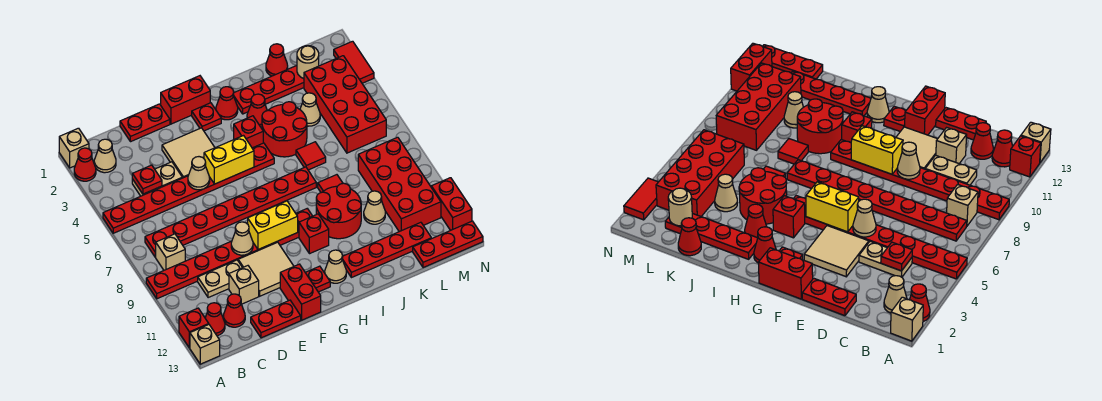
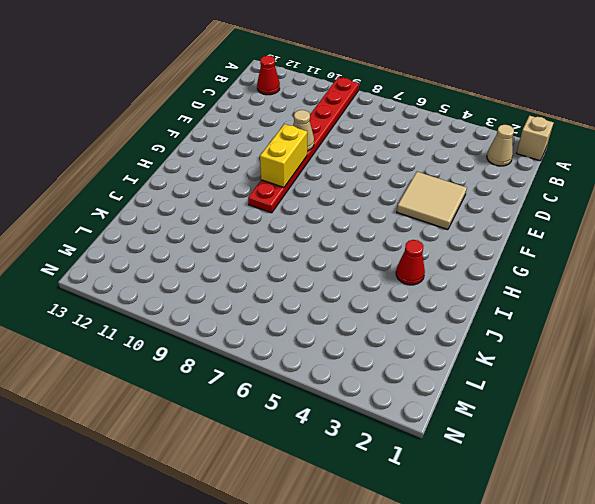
none -> red cone A2 level 1
none -> red plate A5:H5 level 1
none -> red brick A12 level 1
none -> tan brick A13 level 1

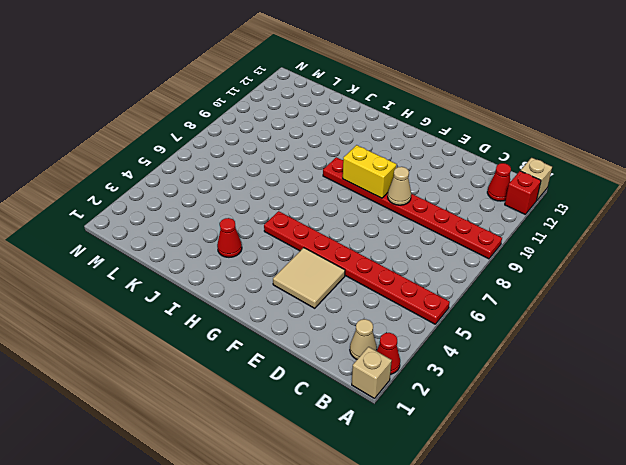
none -> red plate B7:I7 level 1
none -> tan brick B8 level 1
none -> tan plate C4:D4 level 1
none -> tan plate C10:D10 level 1

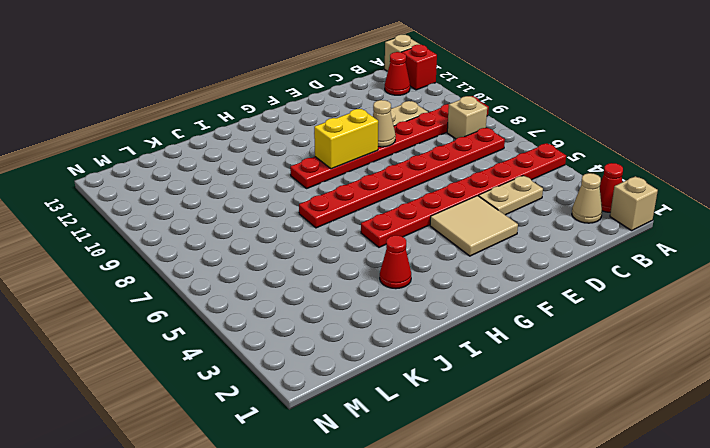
none -> red cone C12 level 1
none -> red plate D1:E1 level 1
none -> tan brick D11 level 1
none -> red plate D13:E13 level 1

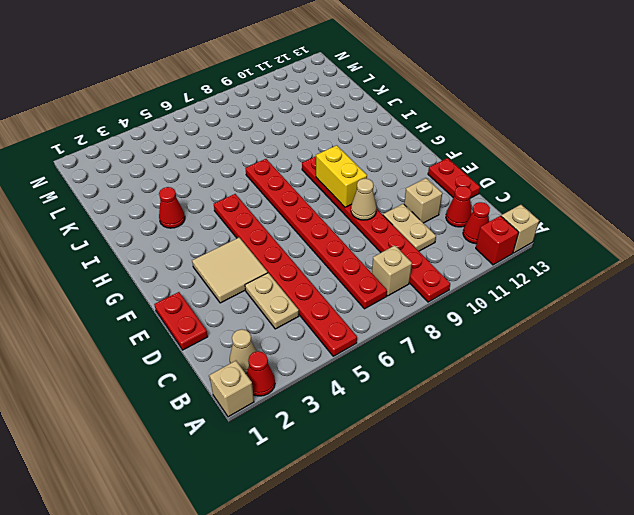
none -> tan tile E10:F11 level 1
none -> red brick F1:G1 level 1
none -> red brick F12:F13 level 1
none -> red plate G2 level 1

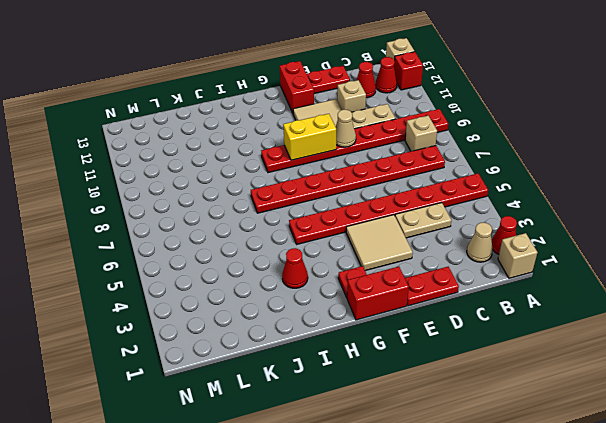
none -> red plate G12 level 1
none -> red cone H2 level 1
none -> red brick H4 level 1
none -> red brick H10 level 1

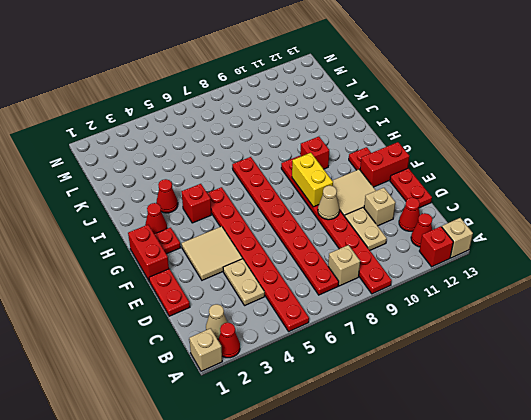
none -> tan cone H12 level 1
none -> red plate I2:L2 level 1
none -> red round brick I4:J5 level 1
none -> red round brick I9:J10 level 1

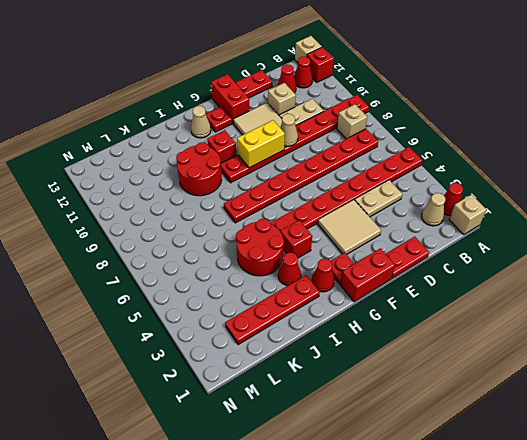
none -> red plate I12:L12 level 1
none -> red tile J6 level 1
none -> red tile J8 level 1
none -> red cone K1 level 1

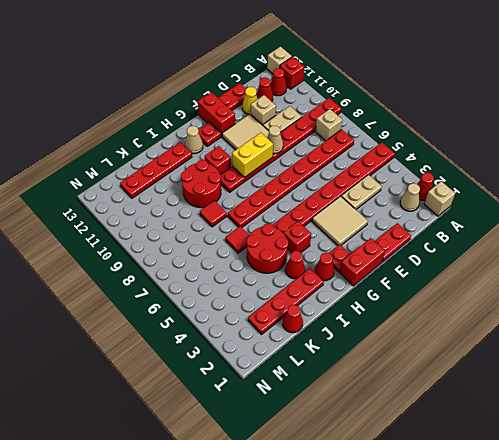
yellow cone D12 level 1 -> none
none -> tan cone K4 level 1
none -> tan cone K10 level 1
none -> red brick L3:M6 level 1
none -> red brick L8:M11 level 1

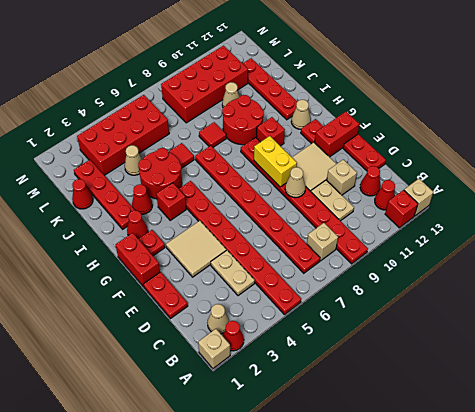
none -> red plate L13:N13 level 1
none -> red tile N2:N3 level 1
none -> red brick N11:N12 level 1
none -> red plate C4 level 2

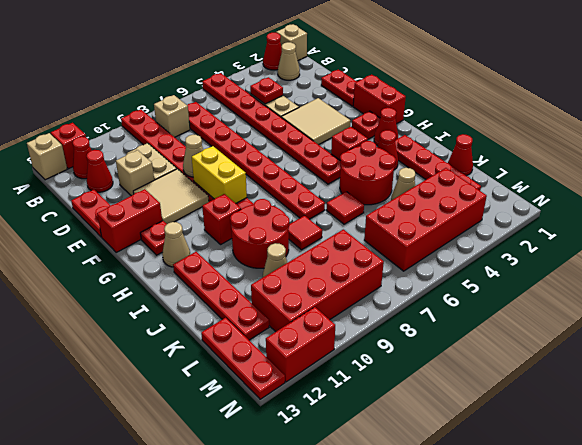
none -> red tile N2:N3 level 1
none -> tan cone E5 level 2
none -> yellow brick F5:G5 level 2
none -> tan round brick L2 level 2

